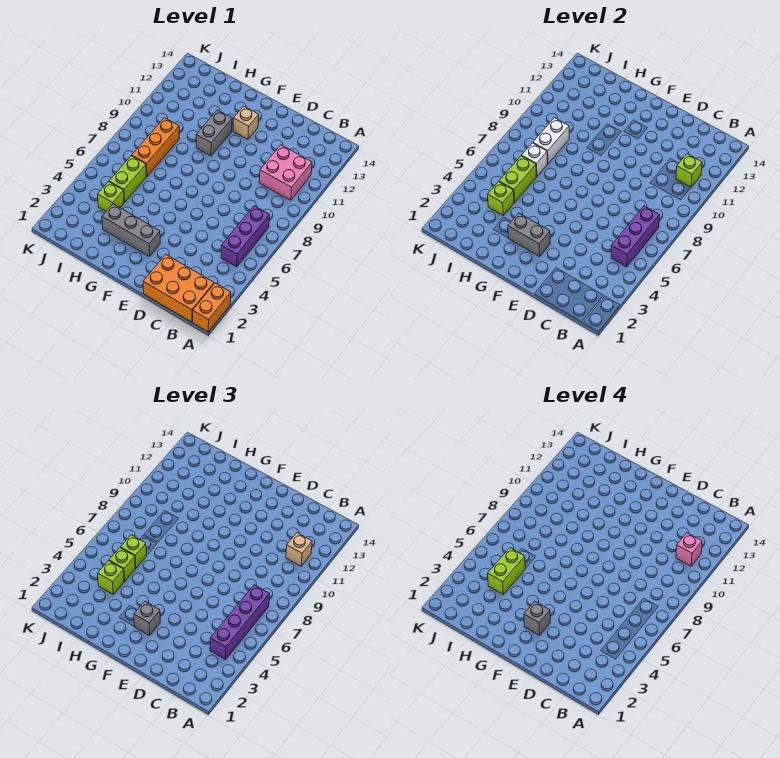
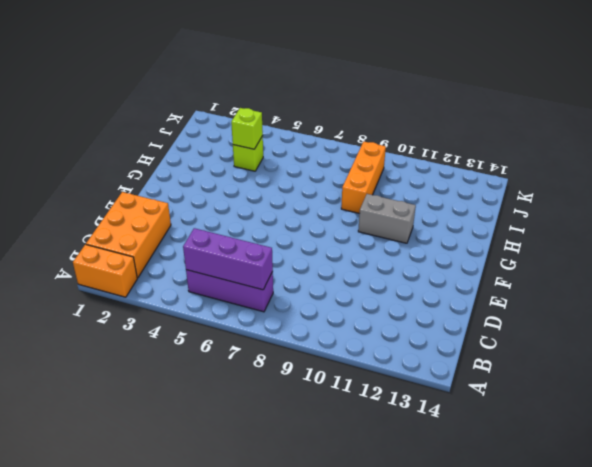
orange brick H9:J9 level 1 -> orange brick I7:I9 level 1
none -> pink brick B10:C11 level 1
none -> grey brick F3:H3 level 1
none -> tan brick F12 level 1

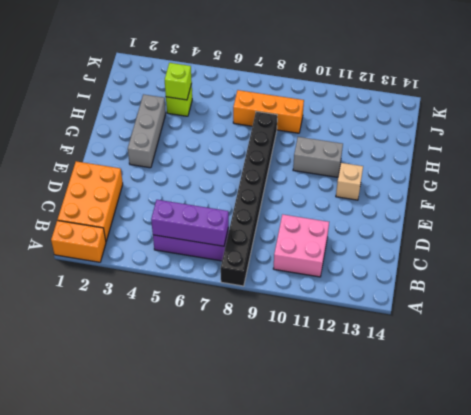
black brick A8:H8 level 1 -> none
none -> lime brick I5:I6 level 1
none -> lime brick B11 level 2
none -> grey brick F3:G3 level 2

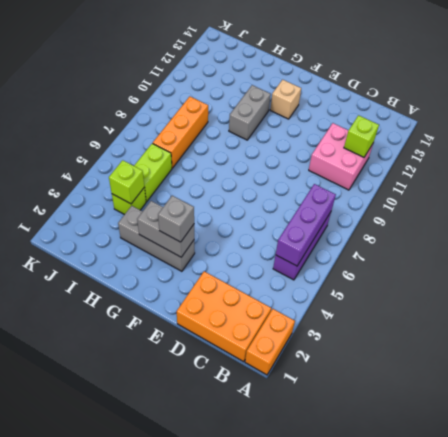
none -> lime brick I5:I6 level 2
none -> white brick I7 level 2
none -> white brick I8:I9 level 2

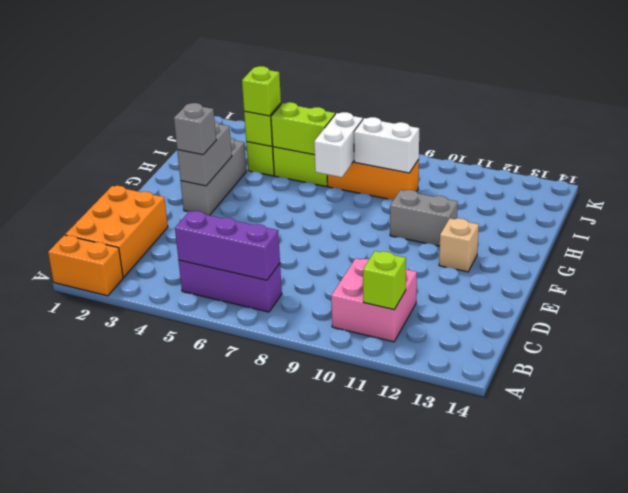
white brick H7:I7 level 2 -> white brick I7 level 2
none -> purple brick B4:B7 level 3
none -> tan brick B11 level 3
none -> lime brick I5 level 3

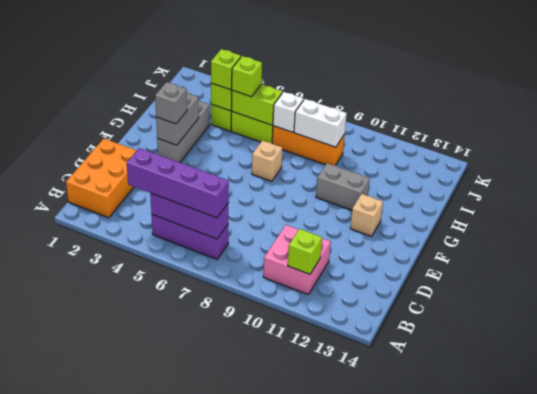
tan brick G7 level 1 -> tan brick B11 level 3
none -> orange brick A1:A2 level 1
none -> lime brick I6 level 3
none -> pink brick B11 level 4

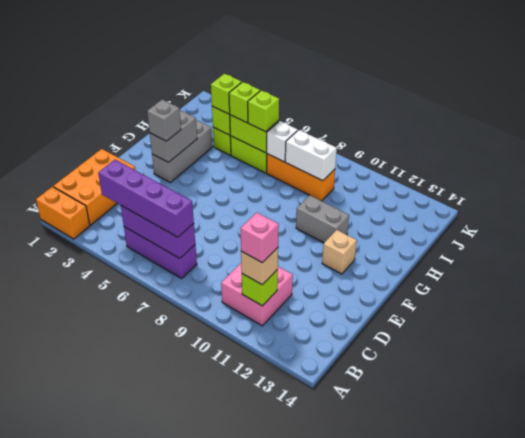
none -> grey brick F3 level 4
none -> lime brick I4:I5 level 4

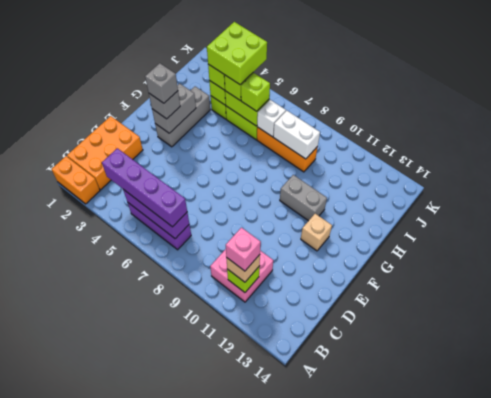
lime brick I4:J5 level 4 -> lime brick I4:I5 level 4

